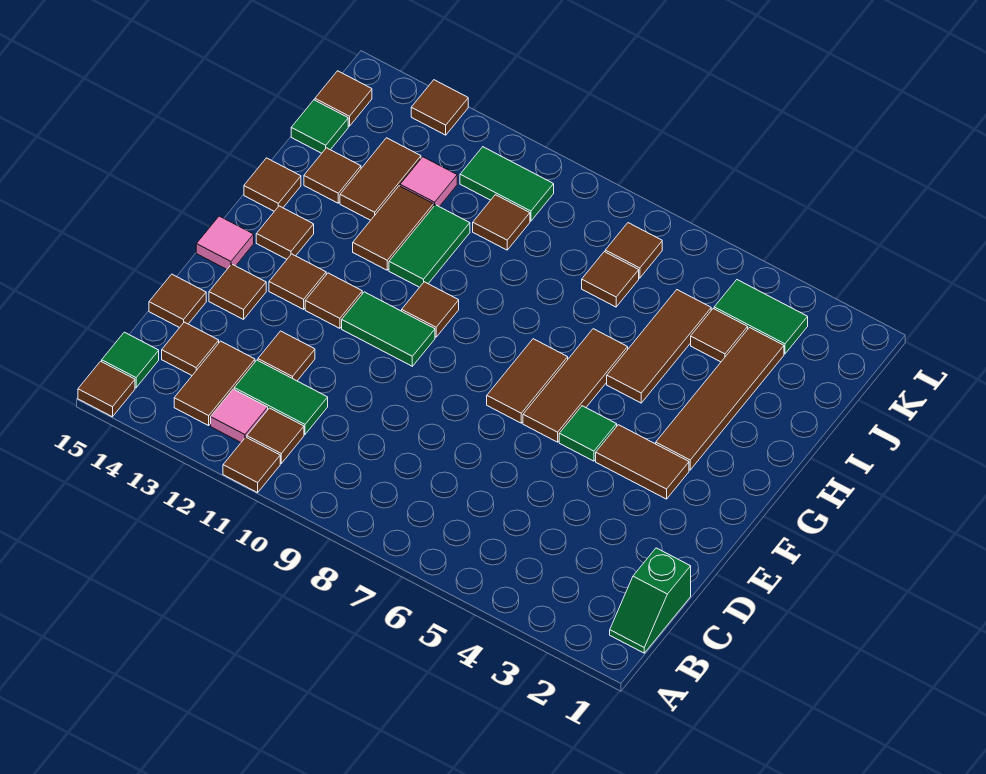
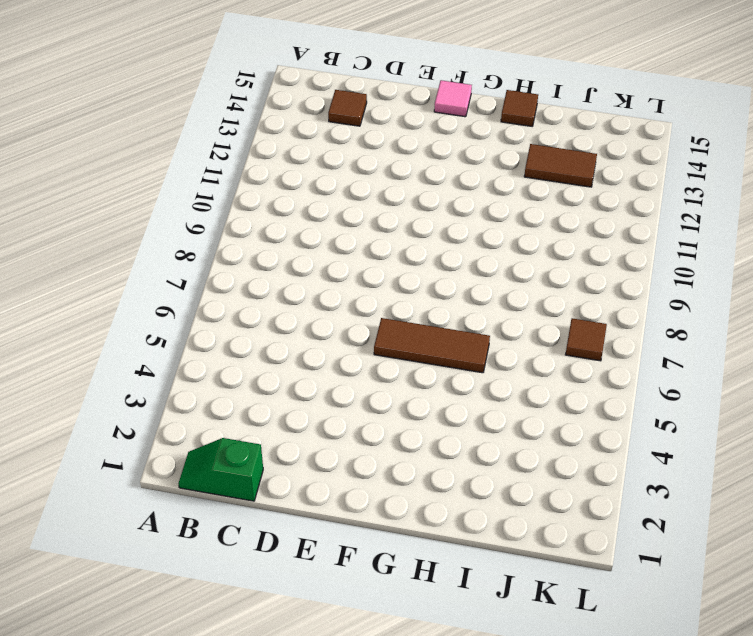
none -> brown tile A11 level 1
none -> brown tile A15 level 1
none -> brown tile B11 level 1
none -> pink tile B12 level 1

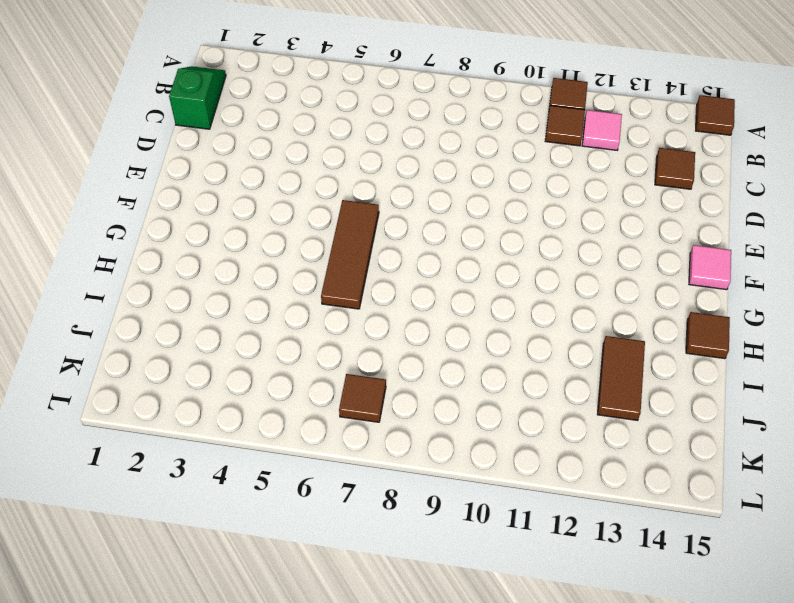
none -> brown tile B13:C13 level 1
none -> green tile B15 level 1
none -> green tile C11:C12 level 1
none -> brown tile D12 level 1

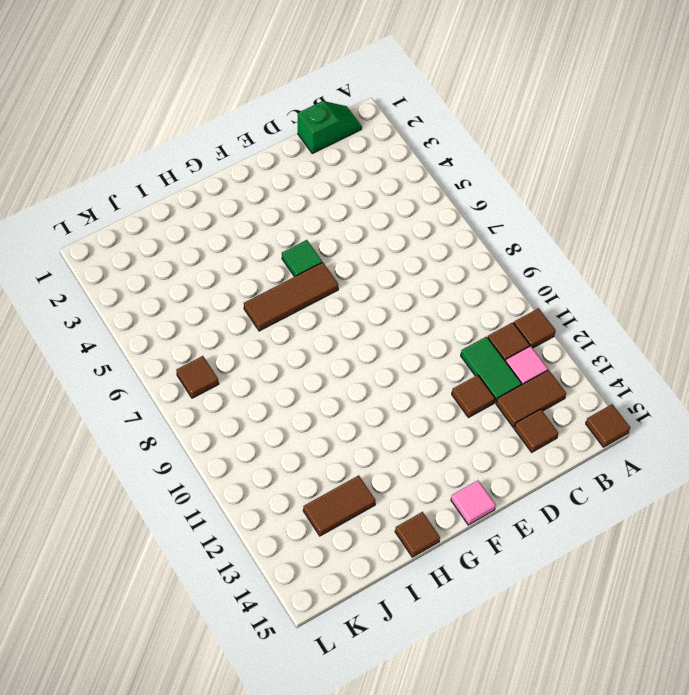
none -> green tile B15 level 1
none -> brown tile D15 level 1
none -> brown tile E14 level 1
none -> brown tile F3:F4 level 1

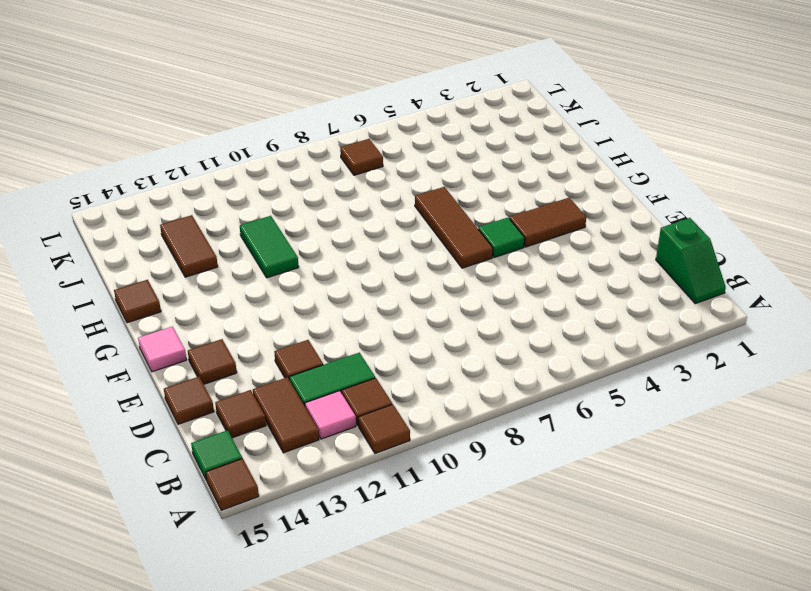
none -> brown tile F7:G7 level 1
none -> green tile F10:F11 level 1
none -> brown tile F12 level 1
none -> brown tile F13 level 1

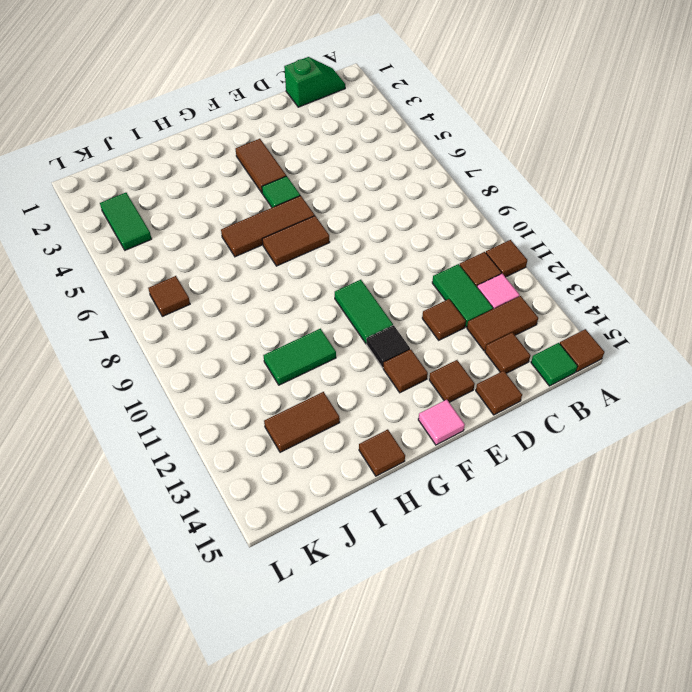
black tile F12 level 1 -> brown tile F12 level 1
none -> brown tile G3:J3 level 1
none -> brown tile G10 level 1
none -> brown tile G14 level 1
none -> brown tile H5:J5 level 1

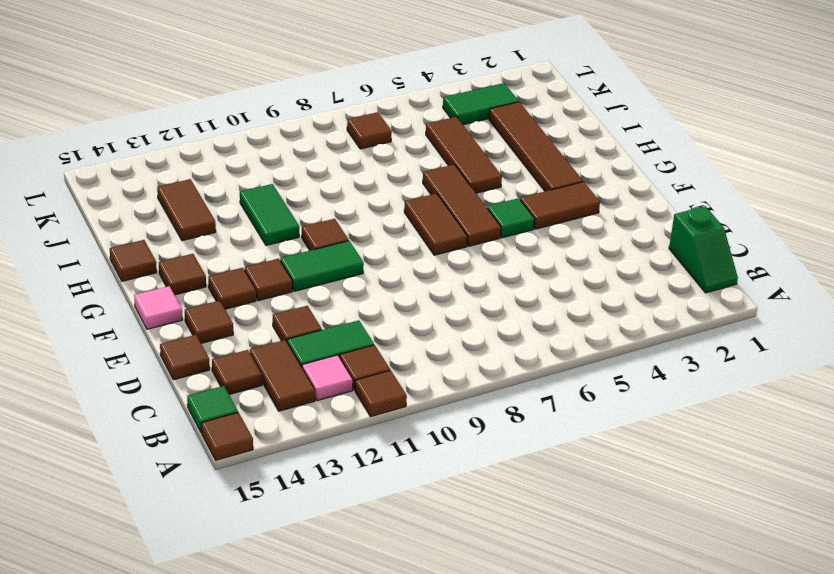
none -> brown tile H12:I12 level 1
none -> brown tile I14 level 1
none -> brown tile J4 level 1
none -> brown tile J7 level 1

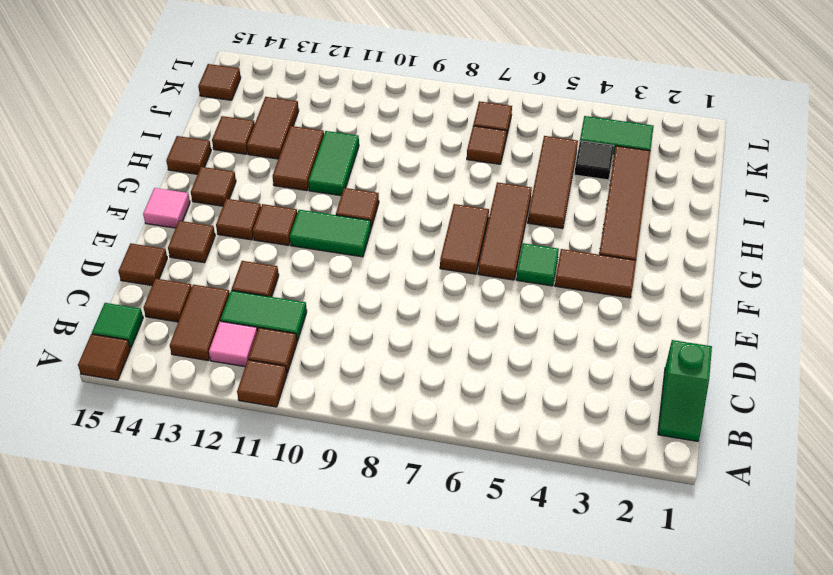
black tile J4 level 1 -> brown tile J4 level 1
none -> brown tile J10 level 1
none -> pink tile J12 level 1
none -> green tile J15 level 1
none -> green tile K10:K11 level 1

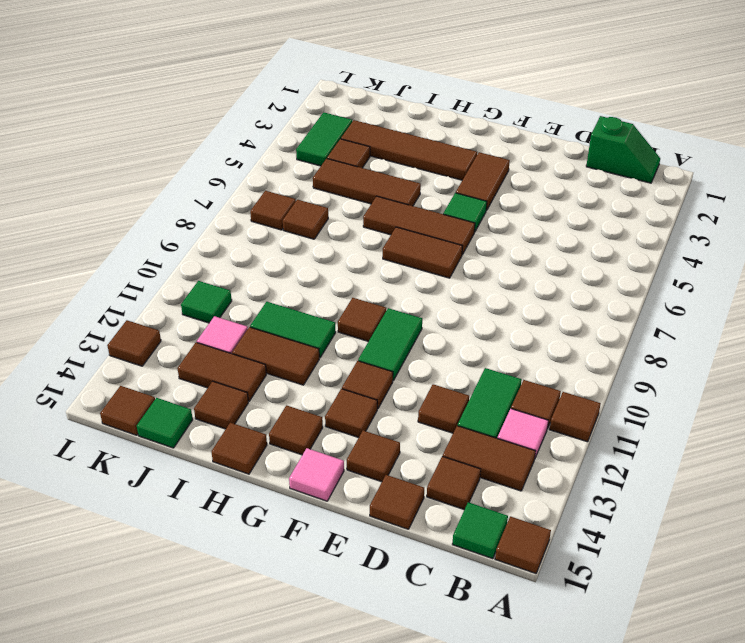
green tile K11 level 1 -> green tile K10:K11 level 1
none -> brown tile J10 level 1

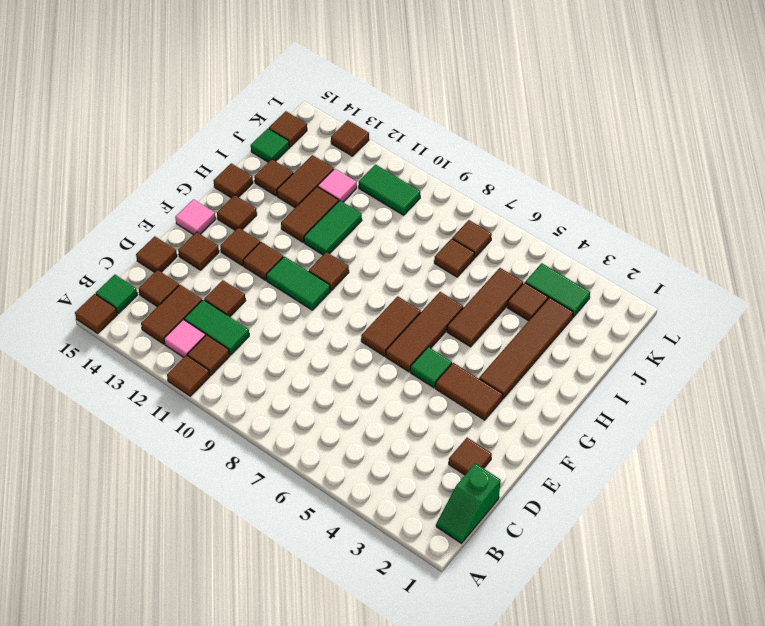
brown tile D2 level 1 -> brown tile J10 level 1

